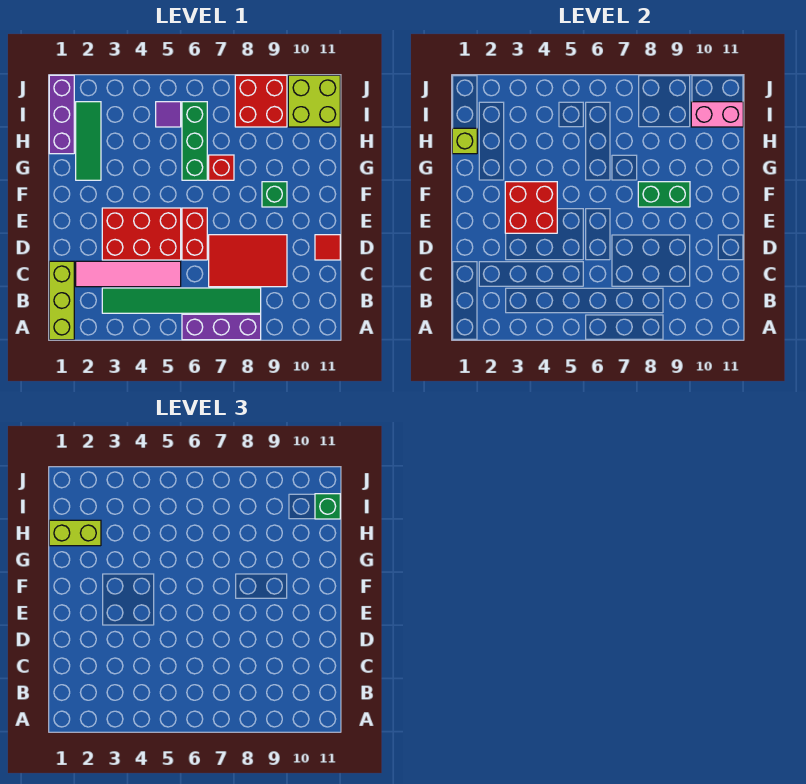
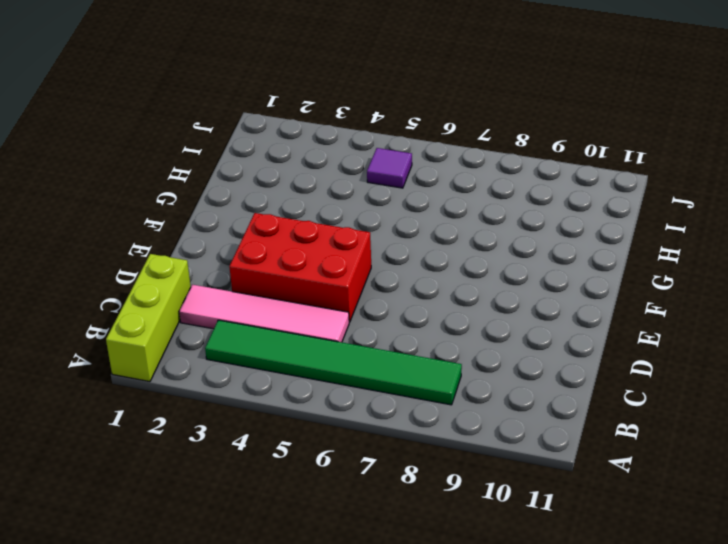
none -> purple brick A6:A8 level 1
none -> red tile C7:D9 level 1
none -> red brick D6:E6 level 1

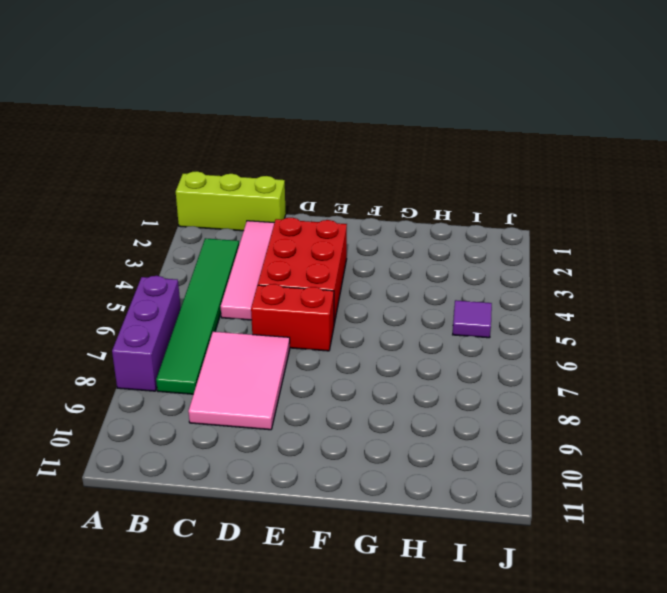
pink tile C7:D9 level 1 -> red tile C7:D9 level 1
none -> red tile D11 level 1
none -> green brick F9 level 1
none -> green tile G2:I2 level 1

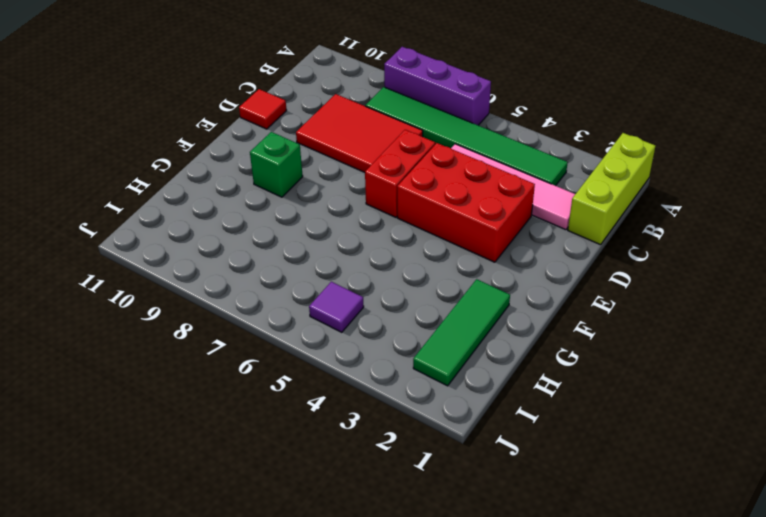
none -> green brick G6:I6 level 1
none -> red brick G7 level 1
none -> purple brick H1:J1 level 1

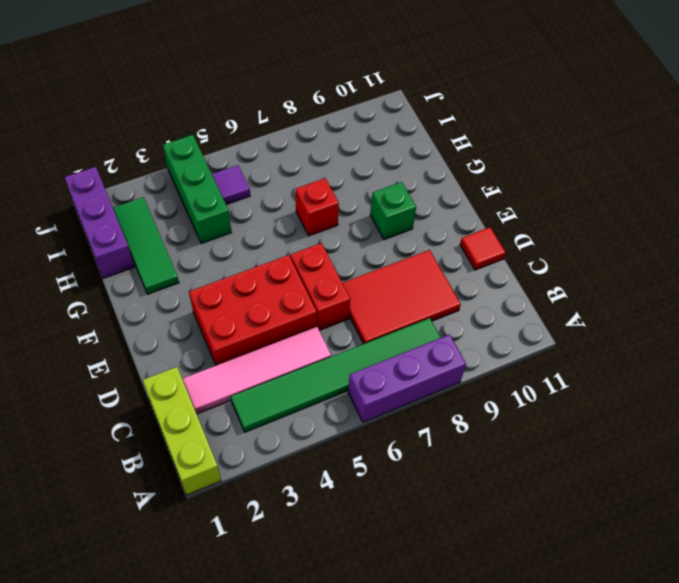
green brick H4:J4 level 1 -> green brick G6:I6 level 1
none -> red brick I8:J9 level 1
none -> lime brick I10:J11 level 1
none -> red brick E3:F4 level 2

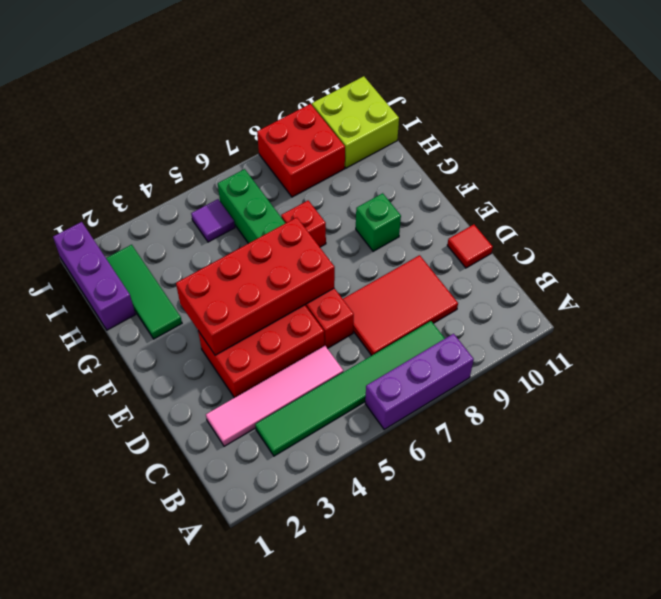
red brick E3:F6 level 2 -> red brick E3:F4 level 2
none -> lime brick A1:C1 level 1
none -> green brick F8:F9 level 2
none -> lime brick H1 level 2

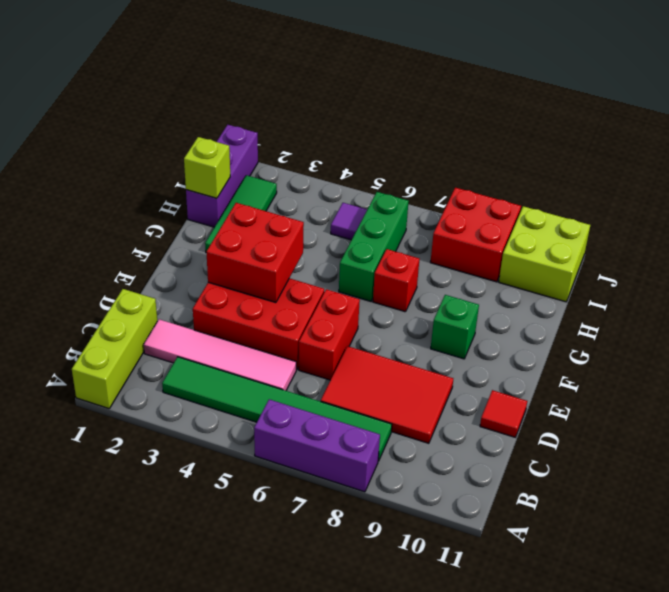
none -> green brick F8:F9 level 2
none -> pink brick I10:I11 level 2
none -> lime brick H1:H2 level 3

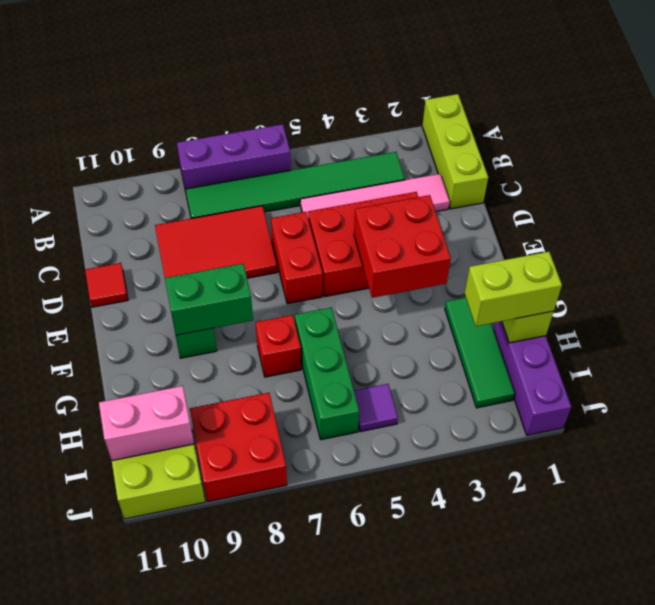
none -> green brick I11 level 3

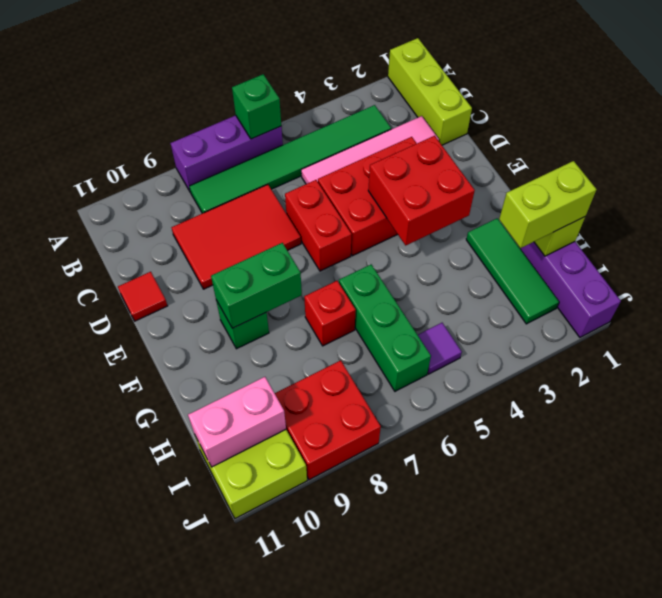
green brick A6 level 2 -> green brick I11 level 3

